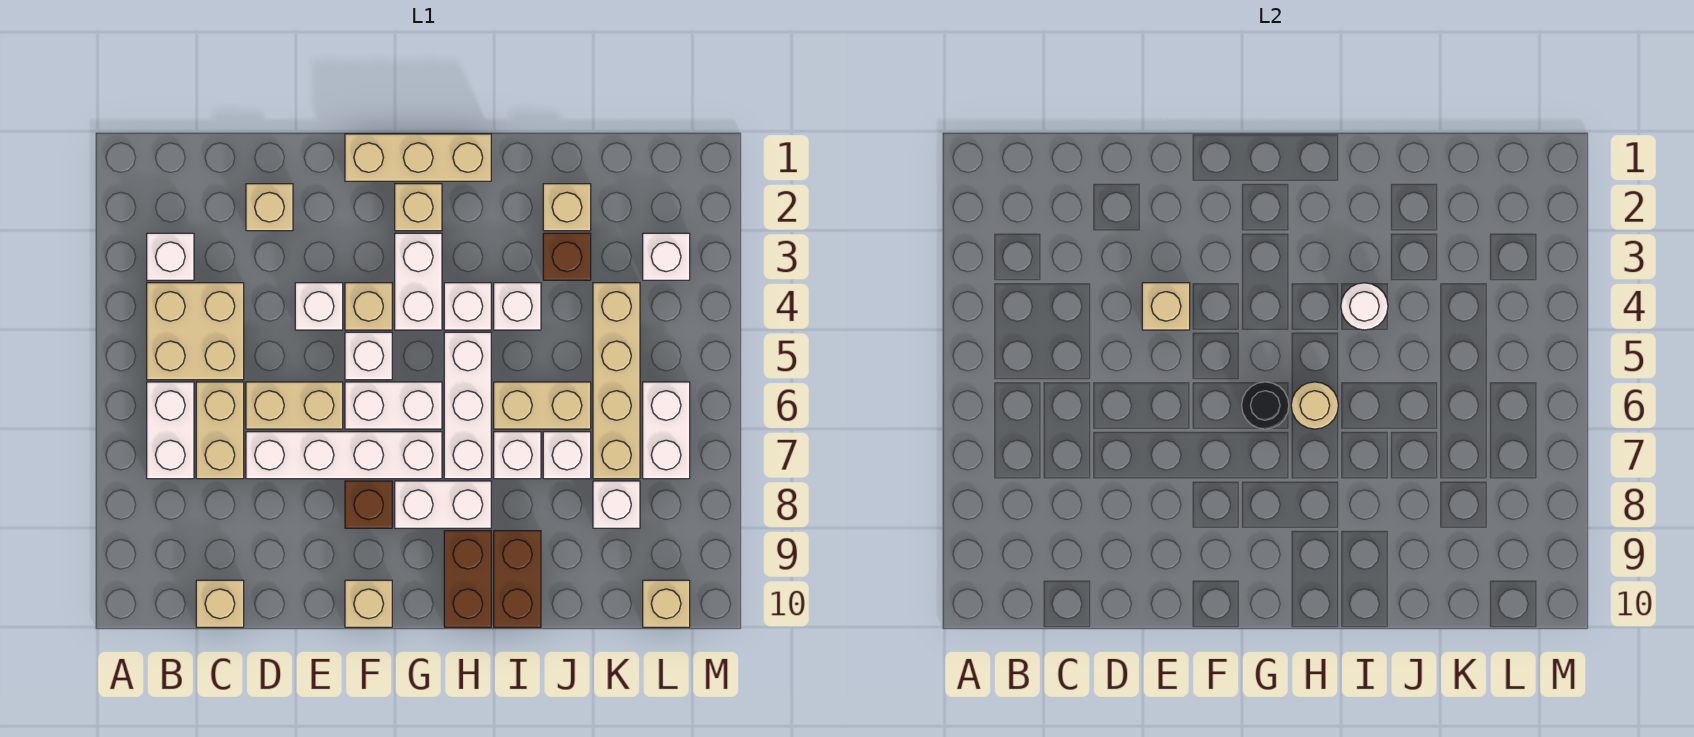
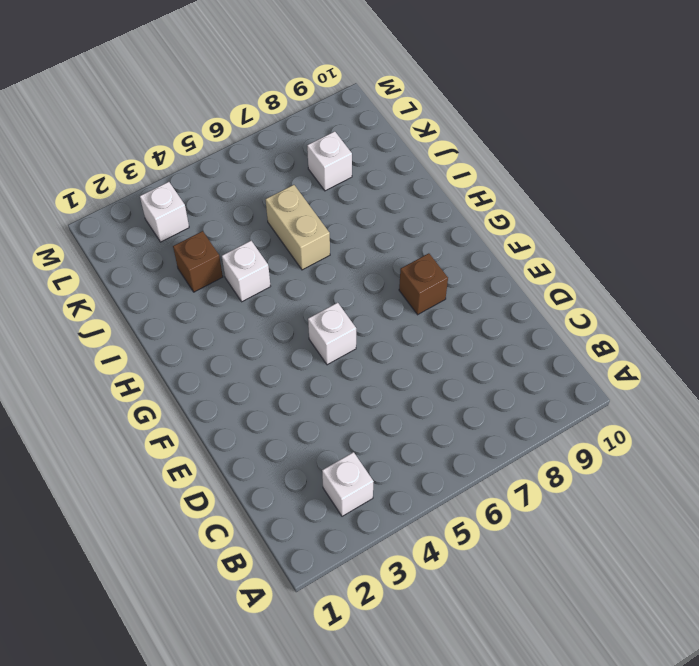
none -> tan brick B4:C5 level 1
none -> white brick B6:B7 level 1
none -> tan brick C6:C7 level 1
none -> tan brick C10 level 1

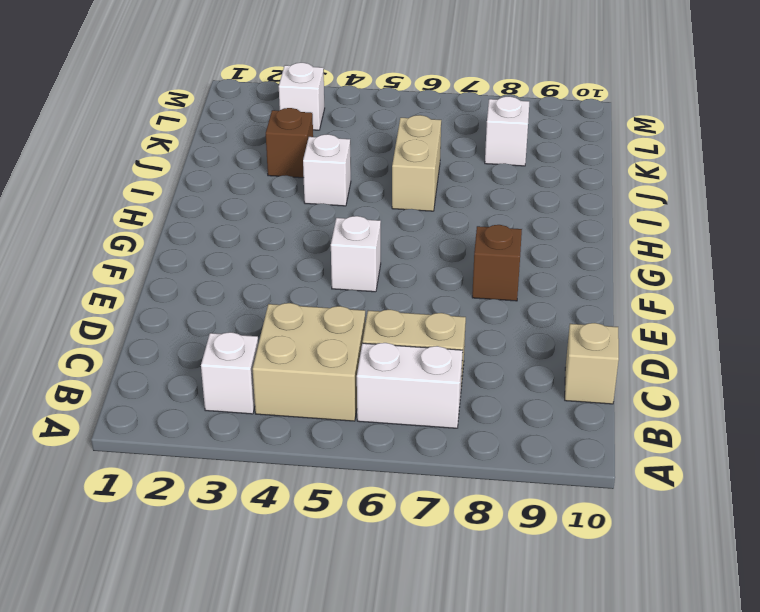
none -> tan brick D2 level 1
none -> tan brick D6:E6 level 1
none -> white brick D7:G7 level 1
none -> white brick E4 level 1

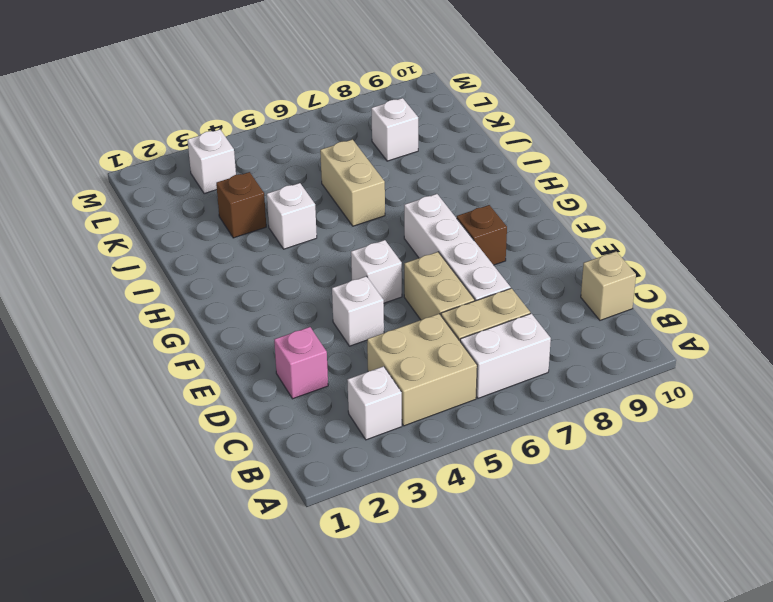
pink brick D2 level 1 -> tan brick D2 level 1
none -> tan brick F1:H1 level 1
none -> tan brick F4 level 1
none -> white brick F6:G6 level 1
none -> tan brick F10 level 1

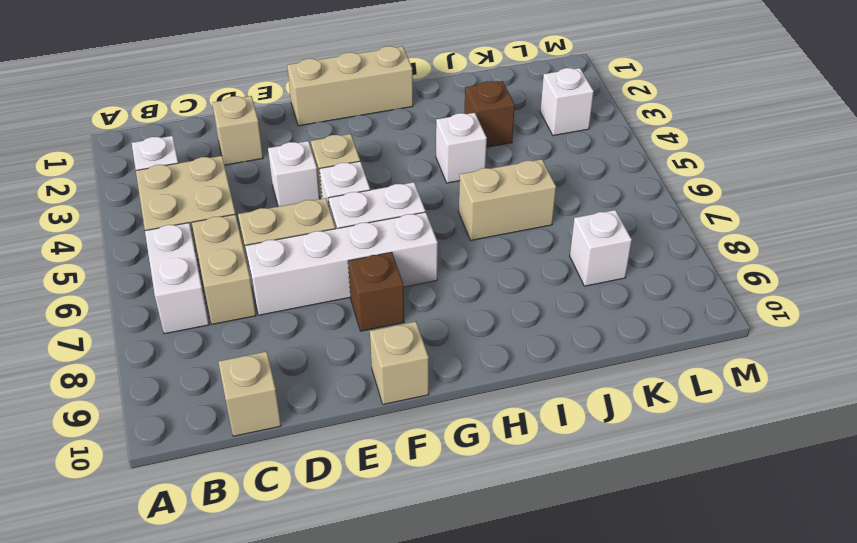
none -> tan brick G2 level 1
none -> white brick G3:G4 level 1
none -> white brick G8:H8 level 1
none -> white brick H4 level 1

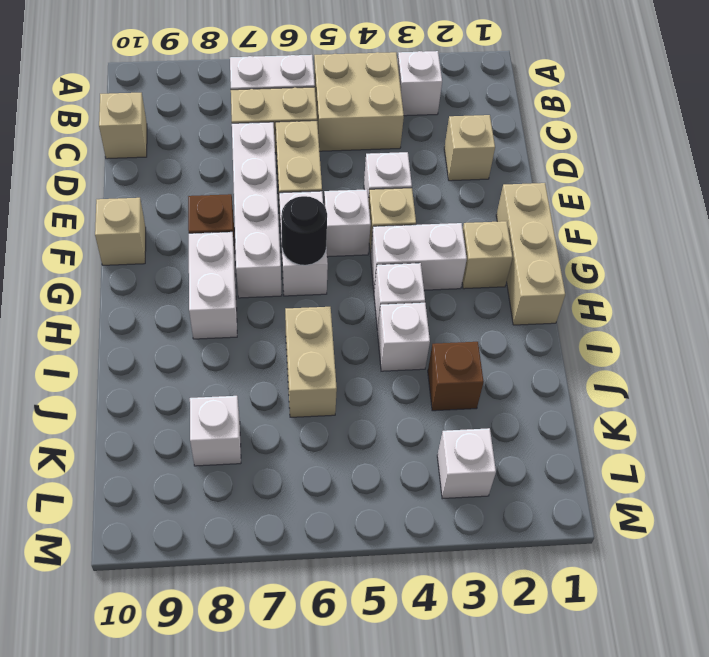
none -> white brick H5:H7 level 1
none -> brown brick H9:H10 level 1
none -> white brick I7 level 1
none -> brown brick I9:I10 level 1

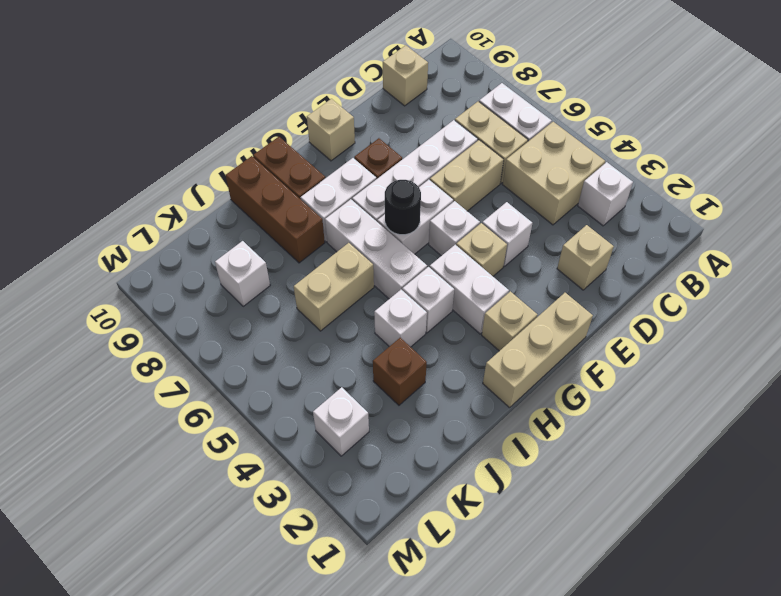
brown brick I8:I10 level 1 -> brown brick I9:I10 level 1
none -> white brick I7 level 1
none -> tan brick J2 level 1
none -> white brick J7 level 1
none -> tan brick K4:K7 level 1

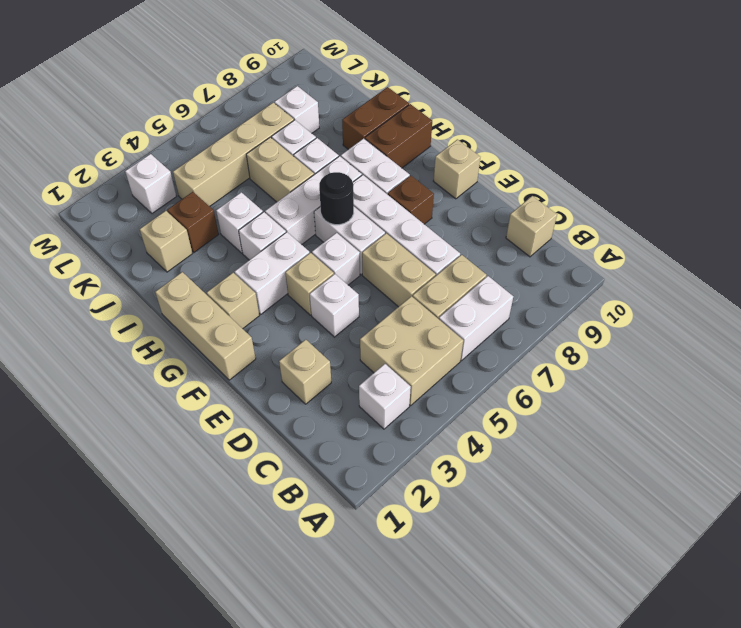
none -> white brick L6:L7 level 1
none -> tan brick L10 level 1
none -> tan brick E4 level 2
none -> tan round brick H6 level 2

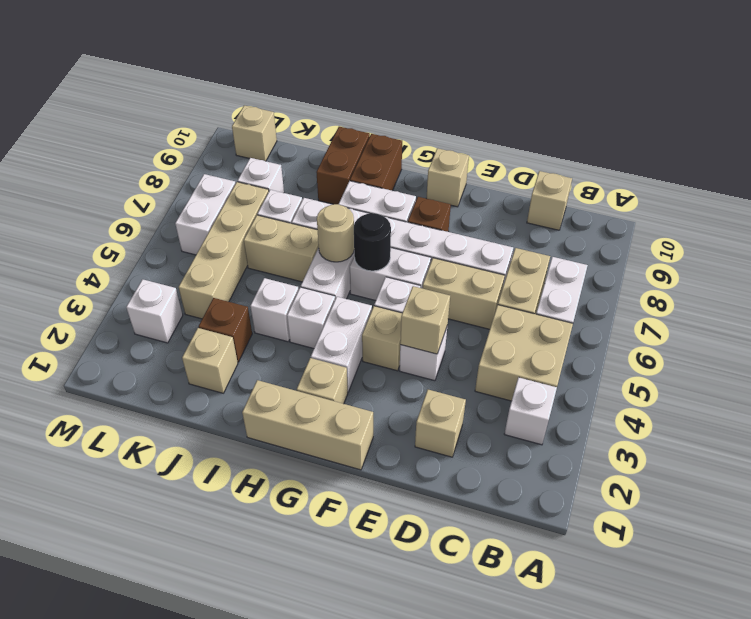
none -> white round brick I4 level 2

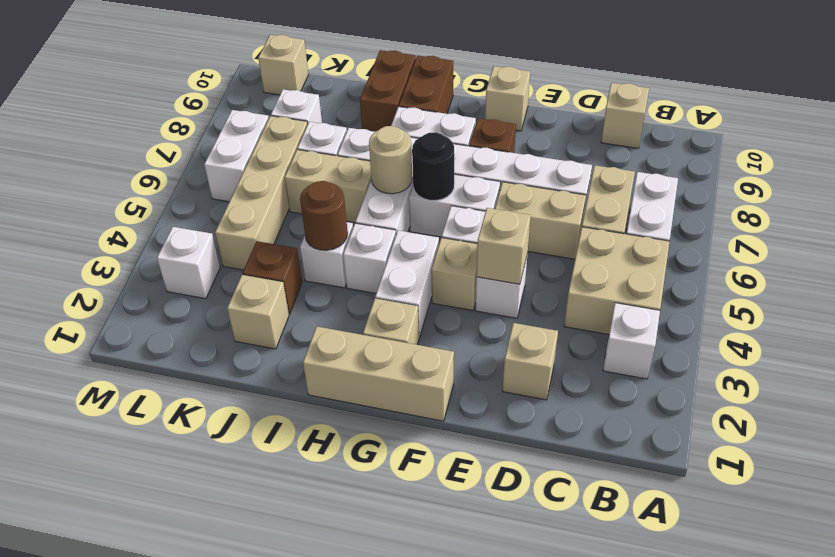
brown round brick I4 level 2 -> white round brick I4 level 2

